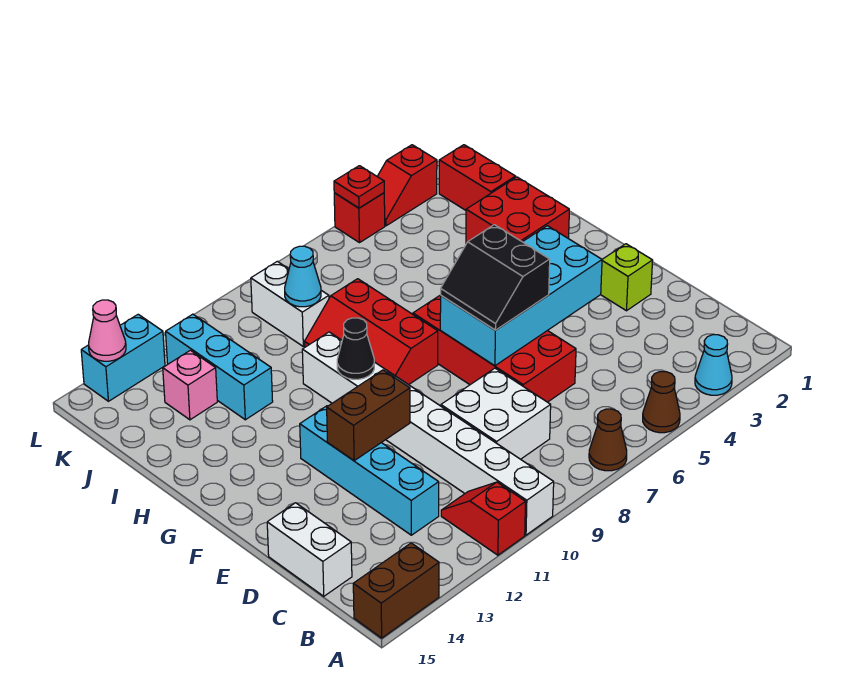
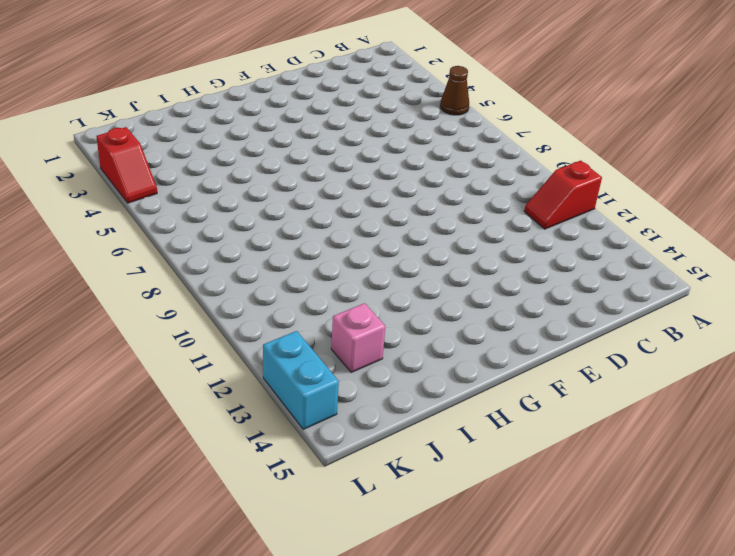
none -> cyan cone A3 level 1
none -> brown cone A7 level 1
none -> white brick A10:H10 level 1

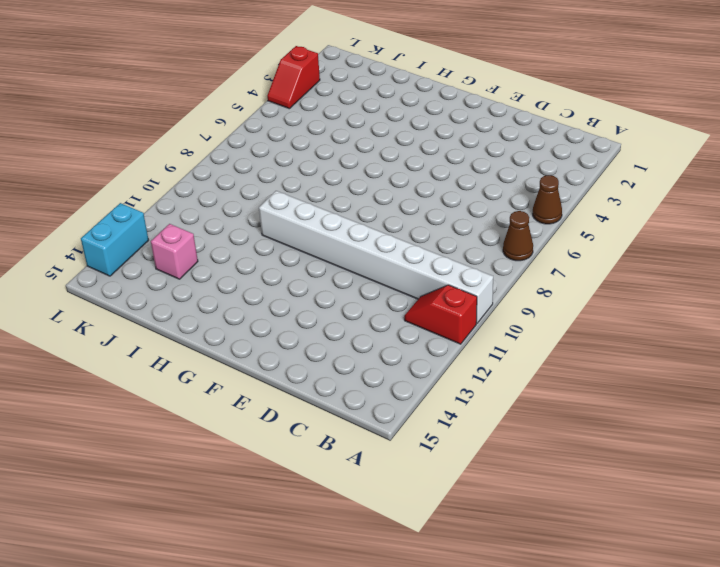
none -> cyan cone A3 level 1
none -> brown brick A14:A15 level 1
none -> white brick C8:D9 level 1

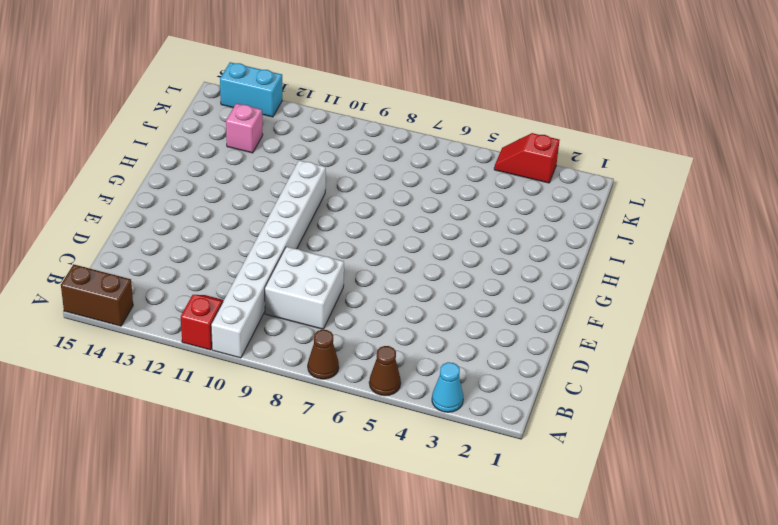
none -> cyan brick C12:F12 level 1
none -> white brick C15:D15 level 1
none -> red brick D6:G7 level 1

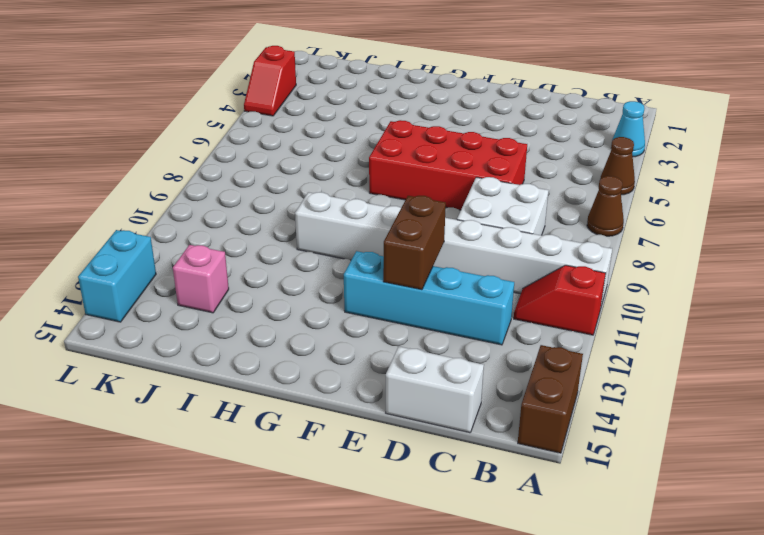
none -> lime brick E2 level 1
none -> red slope G8:I9 level 1 top 8
none -> red brick H2:I3 level 1

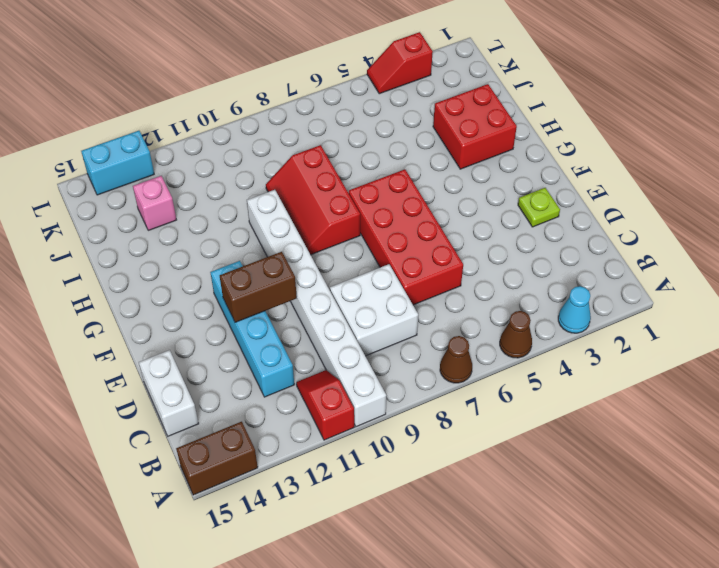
lime plate E2 level 1 -> lime brick E2 level 1
none -> cyan brick I12:K12 level 1
none -> red brick J2:K2 level 1
none -> white brick J9:K9 level 1

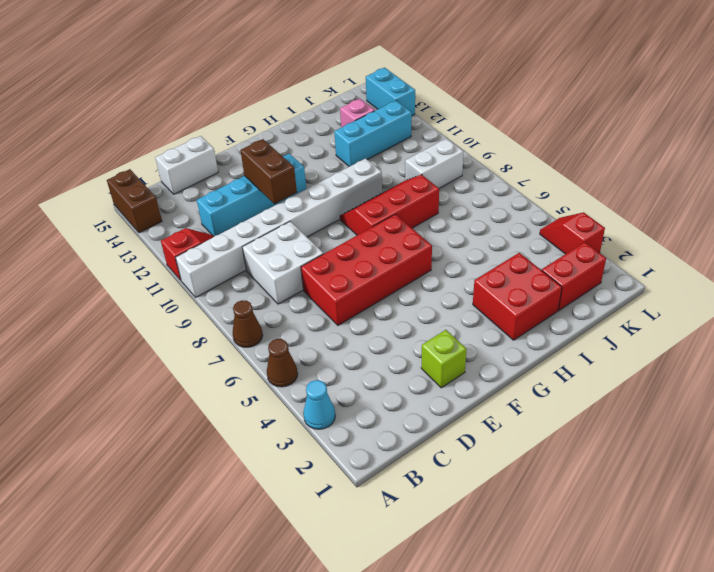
none -> red brick L5 level 1
none -> cyan brick E4:F7 level 2
none -> black cone G10 level 2

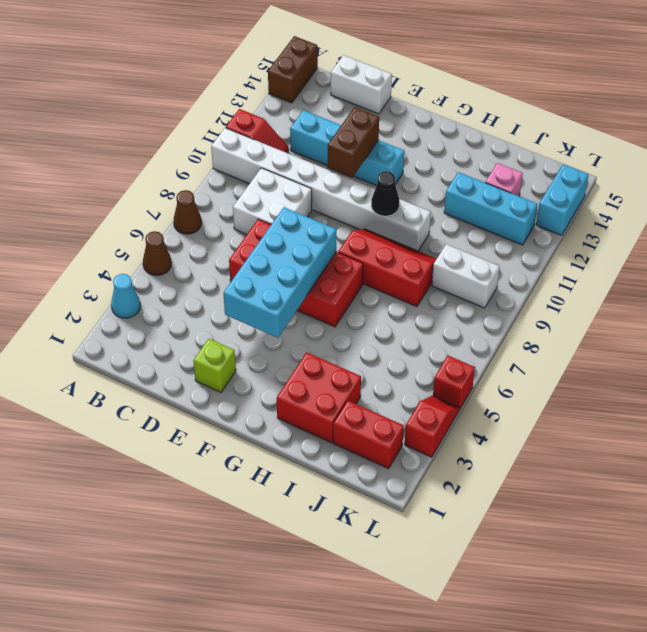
none -> cyan cone J9 level 2
none -> red plate L5 level 2
none -> pink cone L14 level 2

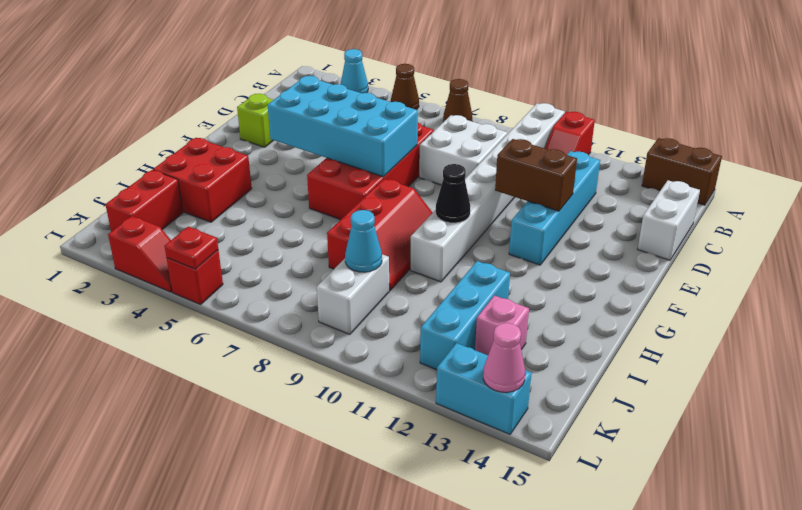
none -> black slope E6:F7 level 3 top 6

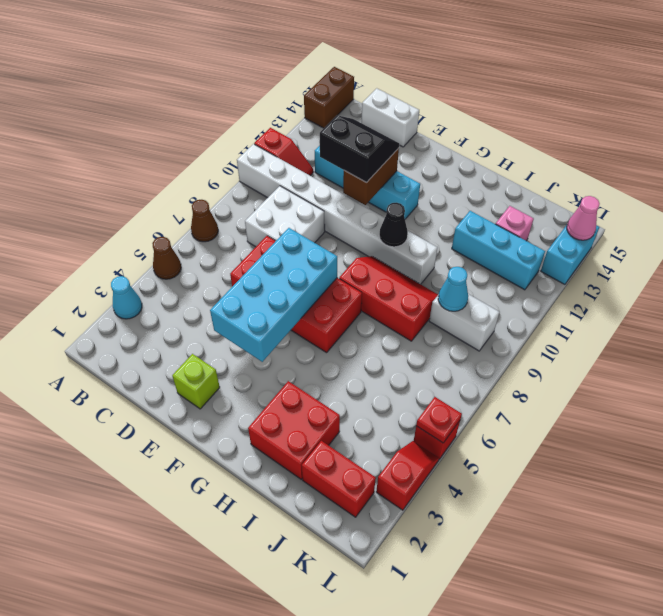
black slope D11:E12 level 3 top 11 -> black slope E6:F7 level 3 top 6

